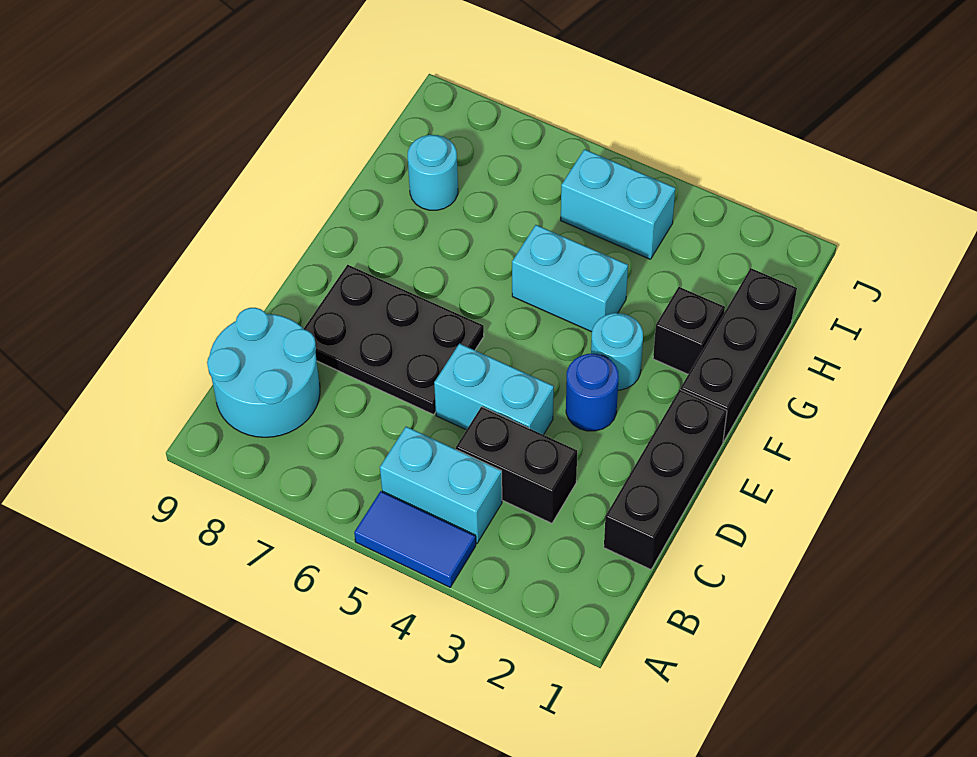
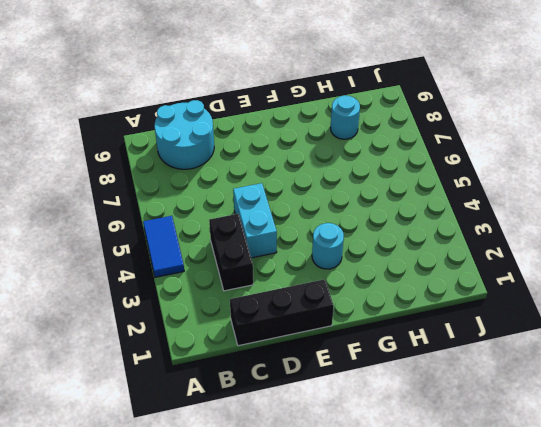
none -> cyan brick B4:B5 level 1
none -> black plate D6:E8 level 1
none -> blue round brick E3 level 1

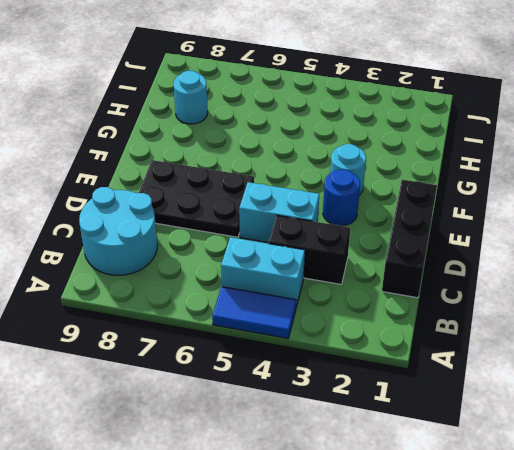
none -> black brick F1:H1 level 1
none -> black brick G2 level 1
none -> cyan brick G4:G5 level 1

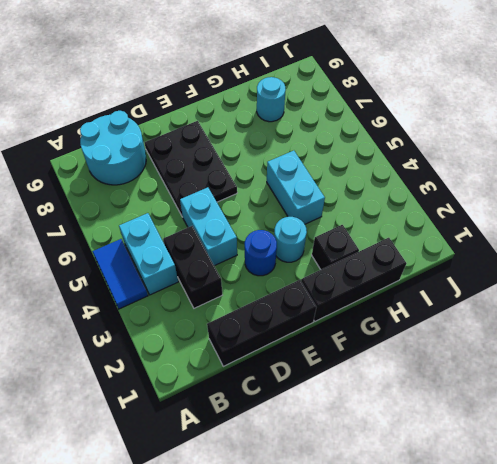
none -> cyan brick I4:I5 level 1

